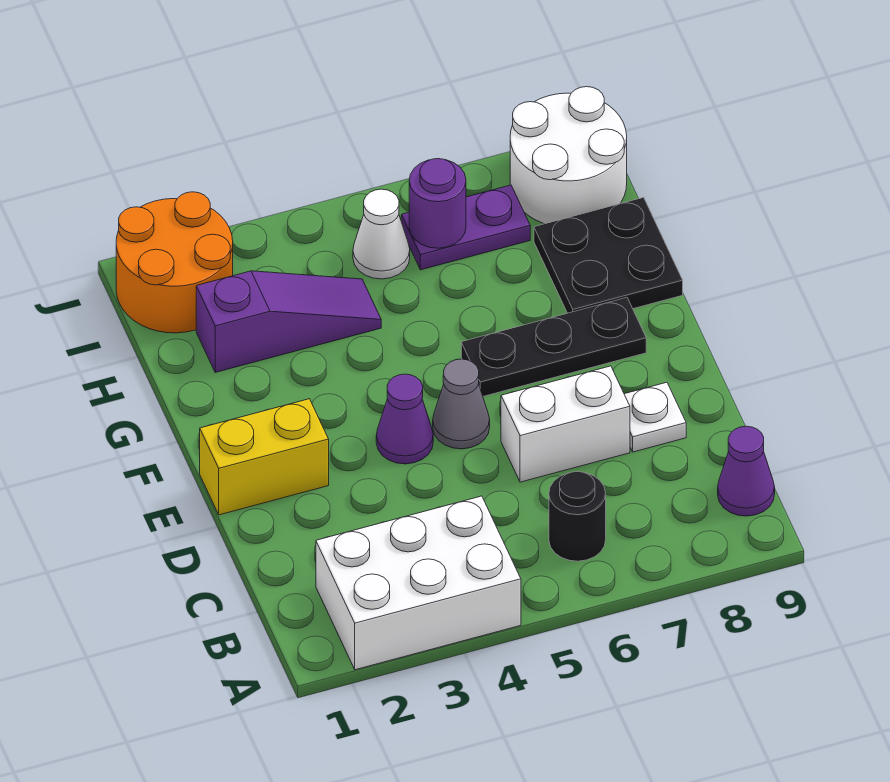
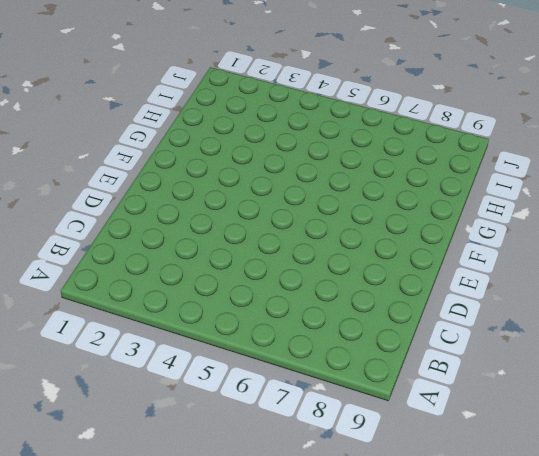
none -> white brick A2:B4 level 1
none -> black round brick B6 level 1
none -> purple cone B9 level 1

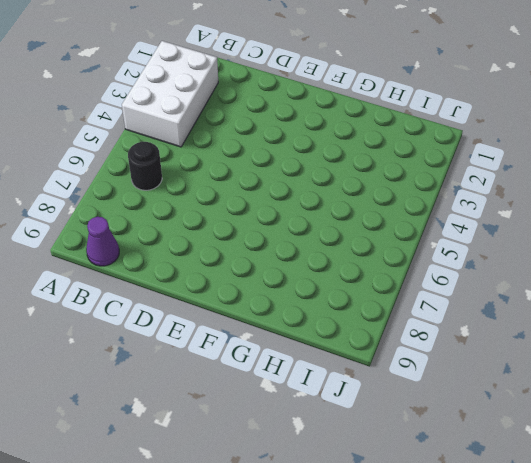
none -> white brick D6:D7 level 1
none -> white plate D8 level 1
none -> yellow brick E1:E2 level 1

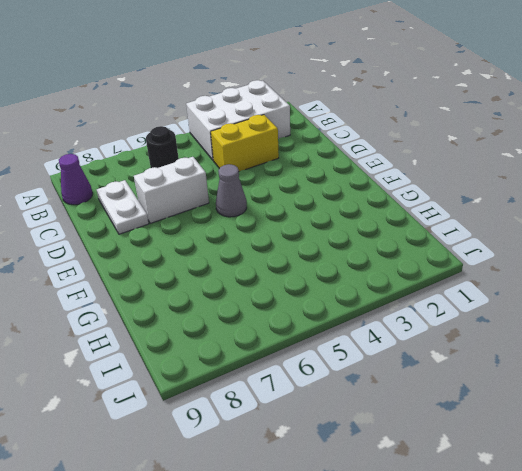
yellow brick C3:C4 level 1 -> yellow brick E1:E2 level 1
white plate C8:D8 level 1 -> white plate D8 level 1
none -> purple cone E4 level 1
none -> black plate F6:F8 level 1
none -> black plate G8:H9 level 1

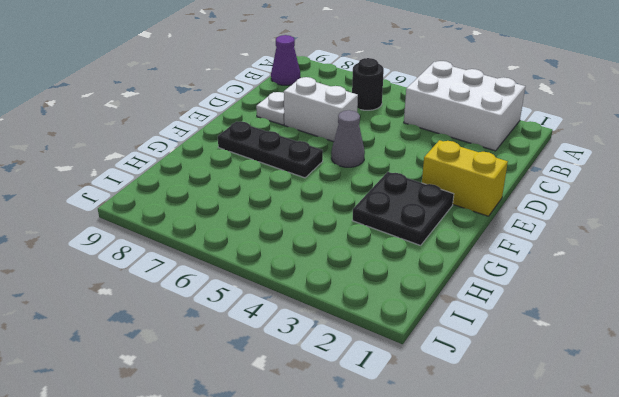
black plate F2:G3 level 1 -> black plate G8:H9 level 1
none -> purple cone E4 level 1
none -> purple slope H2:H4 level 1 top 2
none -> orange round brick I1:J2 level 1

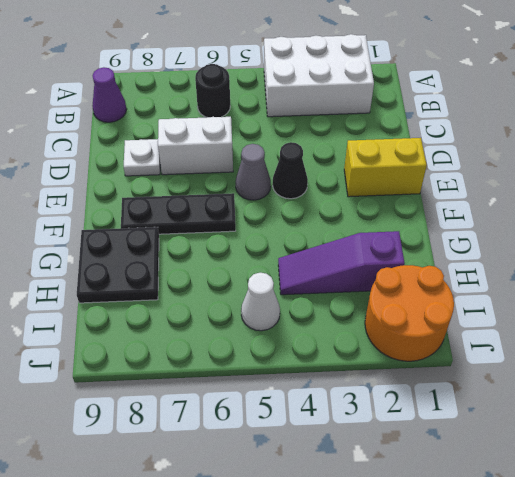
black cone E4 level 1 -> purple cone E4 level 1
none -> purple plate I6:I7 level 1
none -> white round brick I8:J9 level 1
none -> purple round brick I6 level 2

